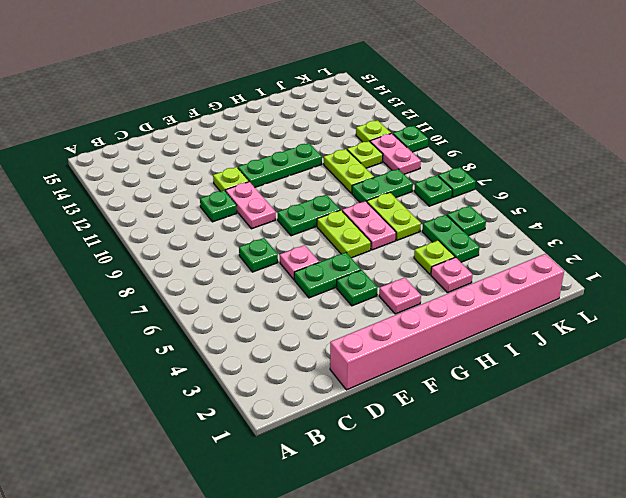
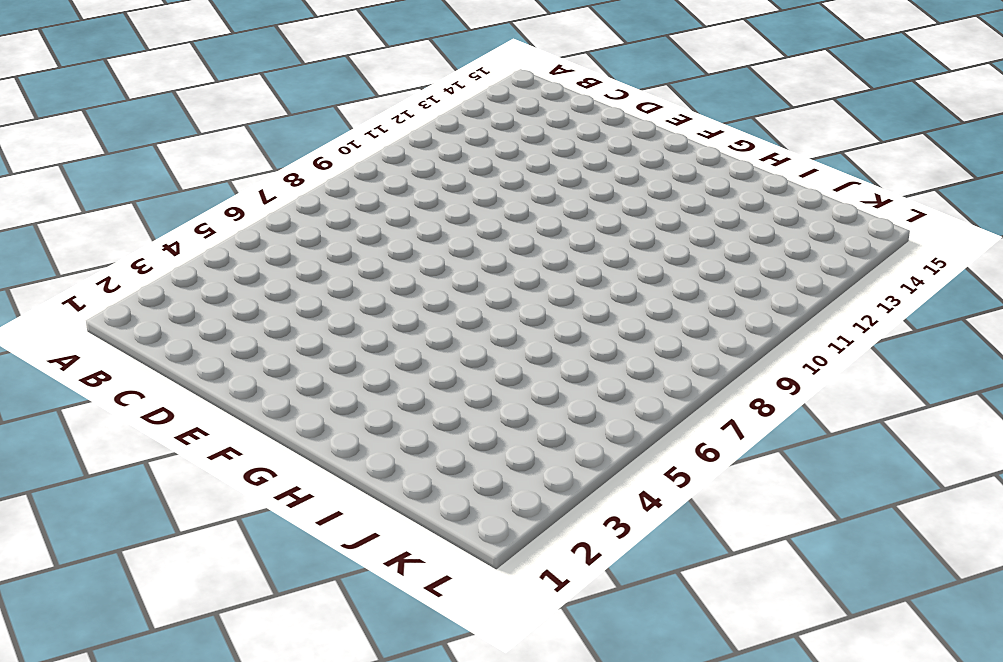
none -> pink brick D1:K1 level 1
none -> green plate D7 level 1
none -> green plate D10 level 1

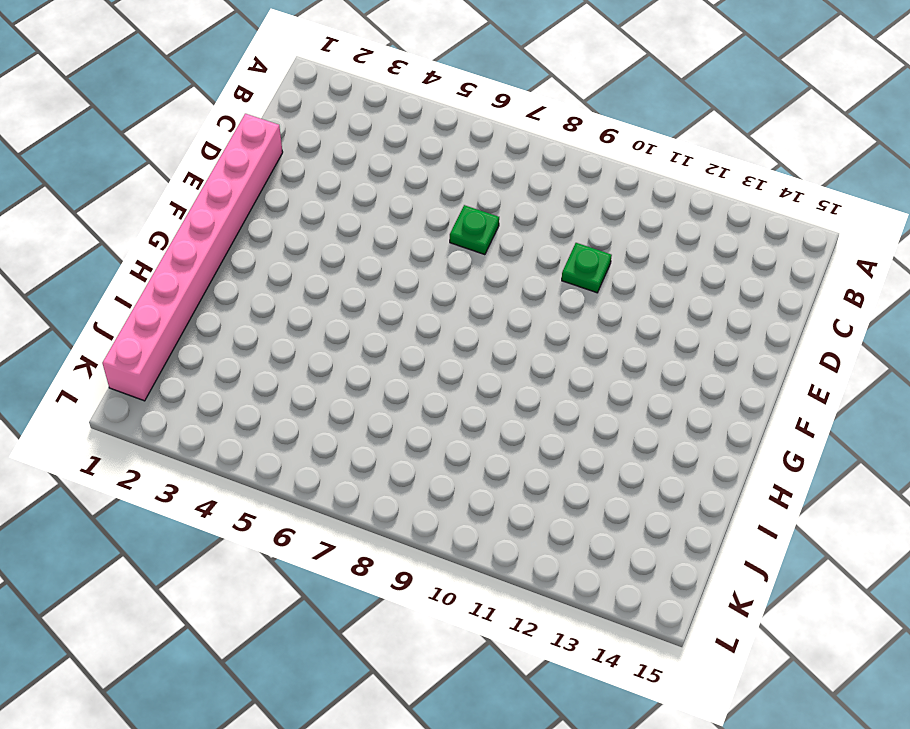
none -> green plate E5:F5 level 1
none -> pink plate E6 level 1
none -> pink plate E9:E10 level 1

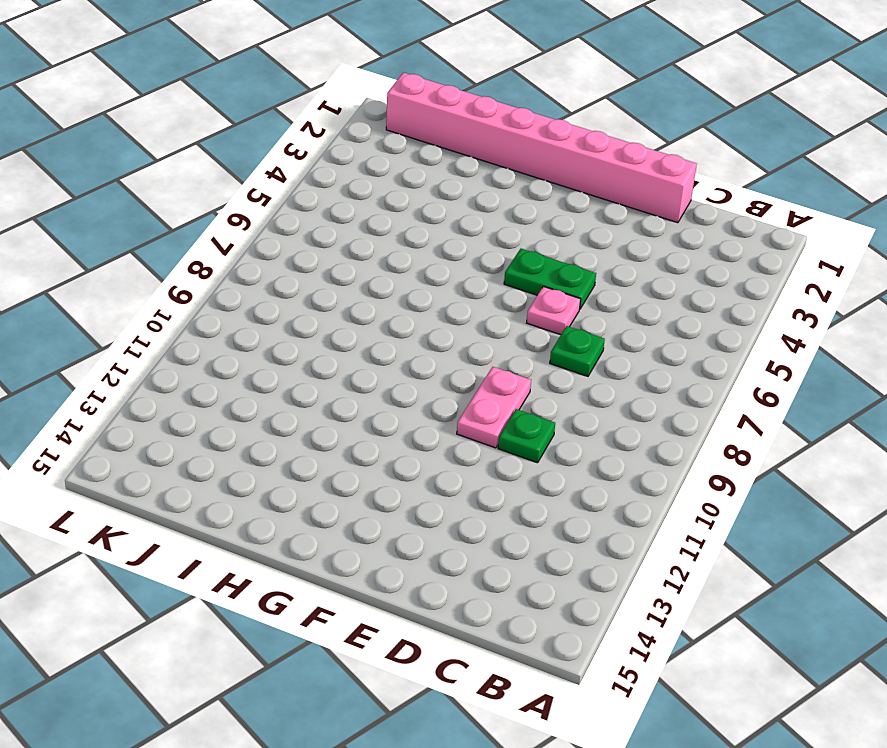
none -> lime plate E11 level 1
none -> green plate F4 level 1
none -> green plate F8:G8 level 1

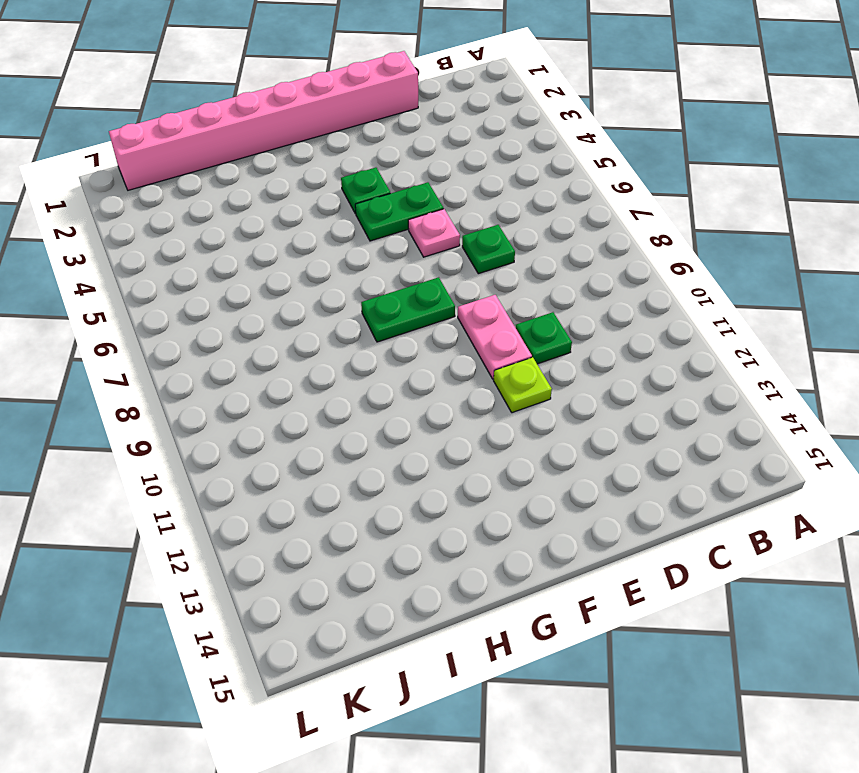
none -> green plate F11:H11 level 1
none -> pink plate G3 level 1
none -> lime plate G6:G7 level 1

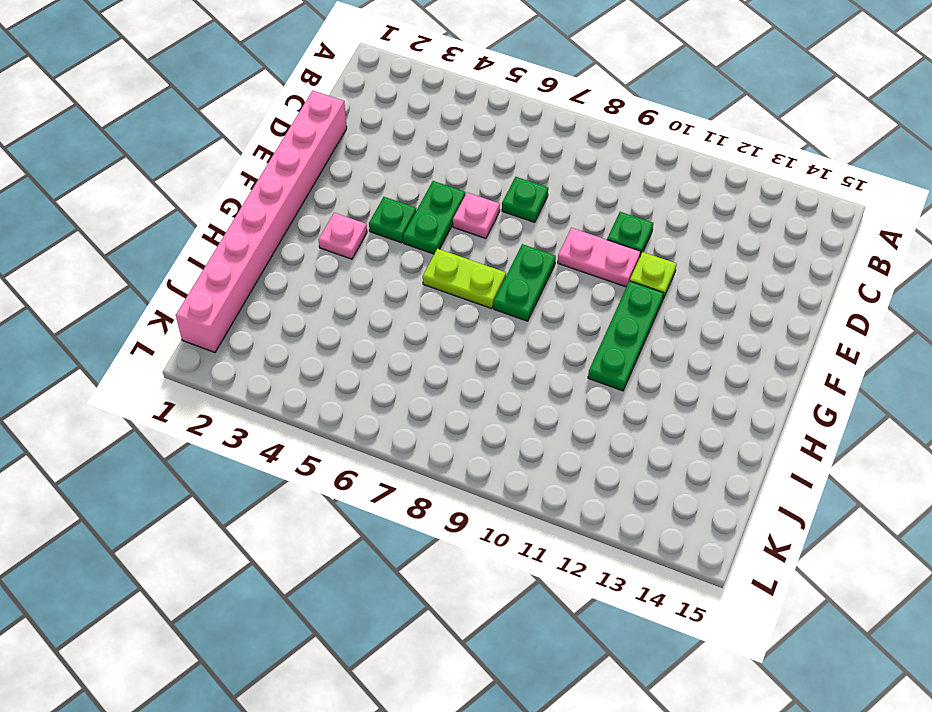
none -> pink plate H6:H7 level 1
none -> pink plate I3 level 1
none -> lime plate I4 level 1

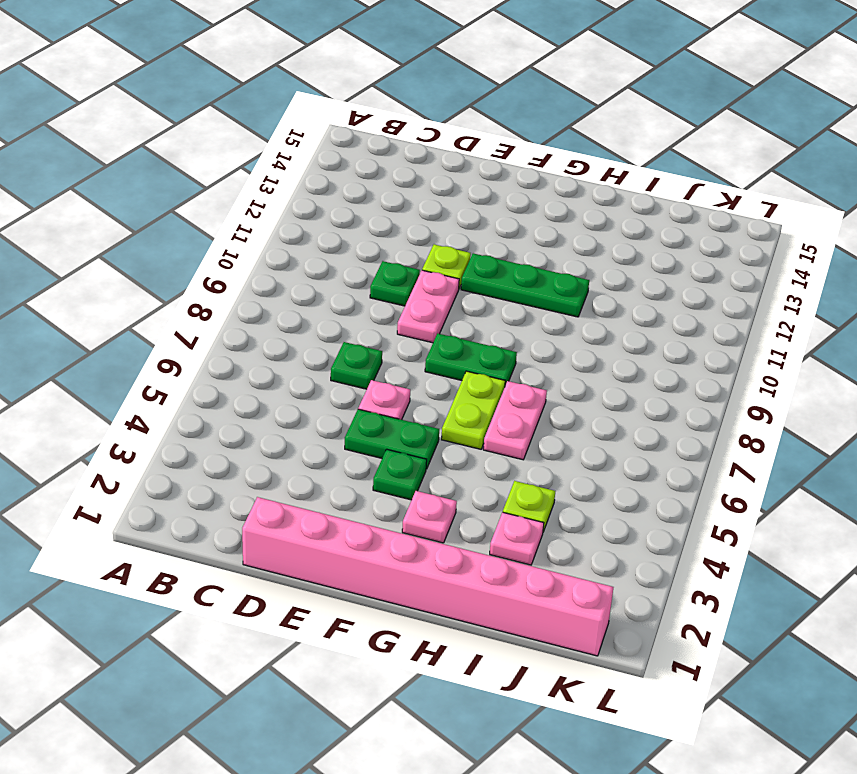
none -> lime plate I6:I7 level 1
none -> green plate I8:J8 level 1
none -> lime plate I9:I10 level 1

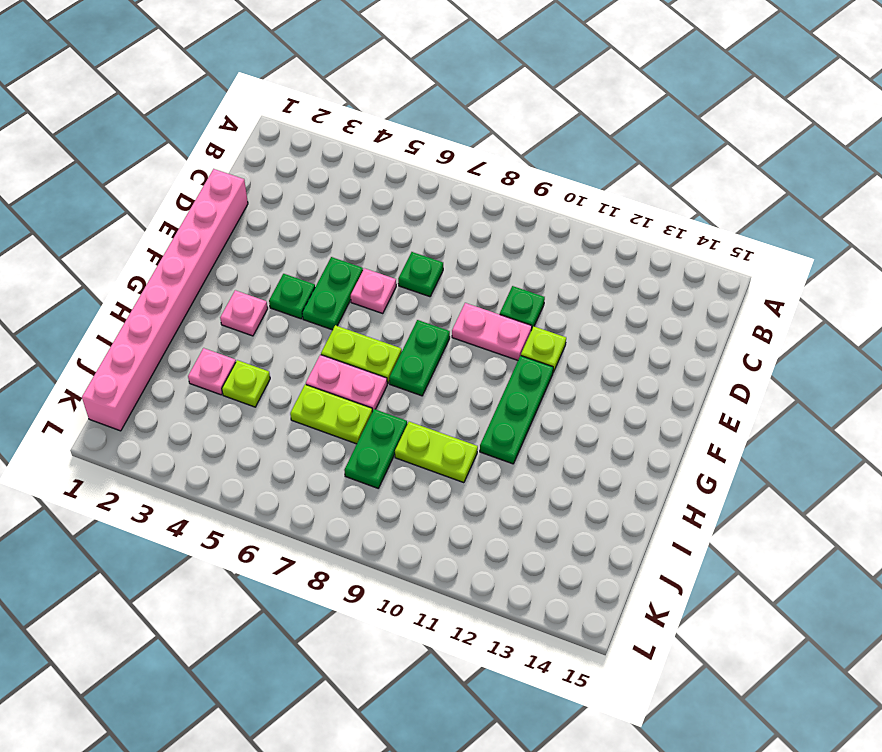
none -> green plate J4:J5 level 1
none -> lime plate J10 level 1
none -> green plate K5 level 1

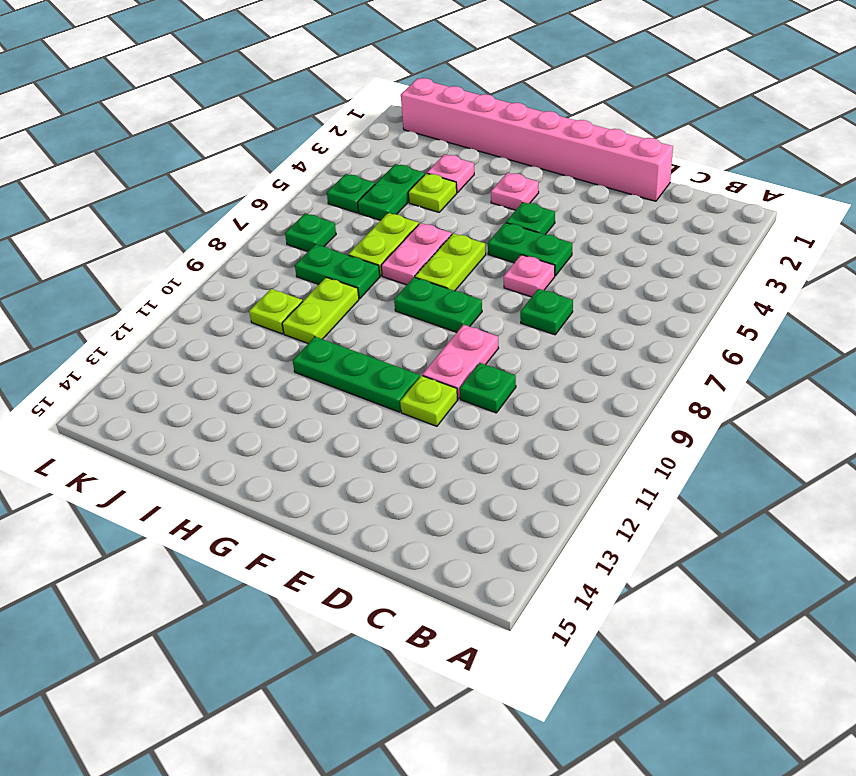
none -> pink plate K9:K10 level 1
none -> lime plate K11 level 1
none -> green plate L7 level 1

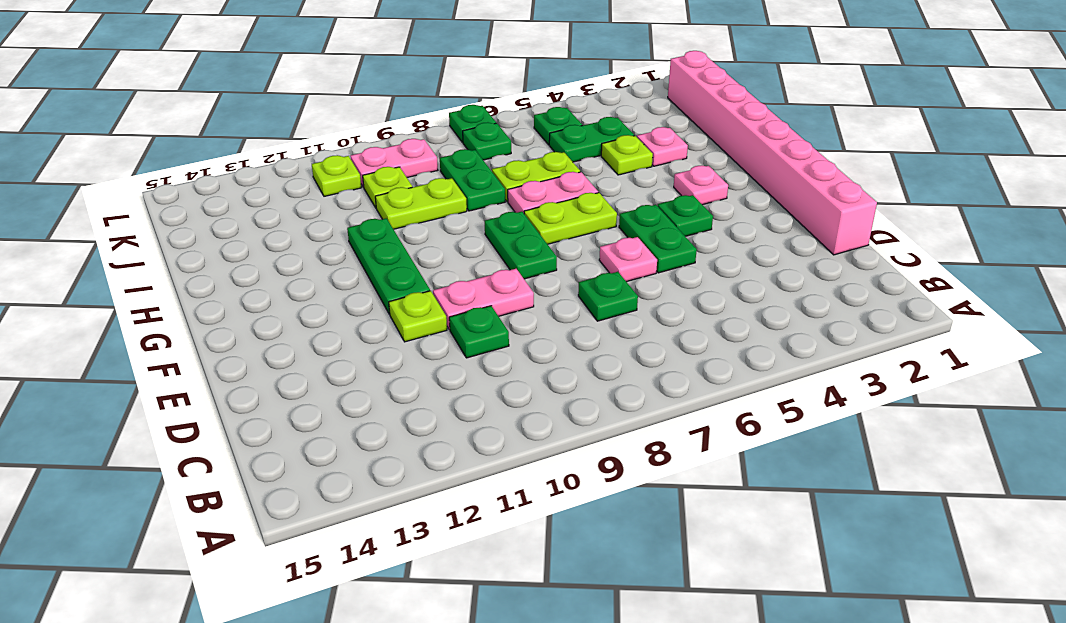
none -> green plate L10 level 1

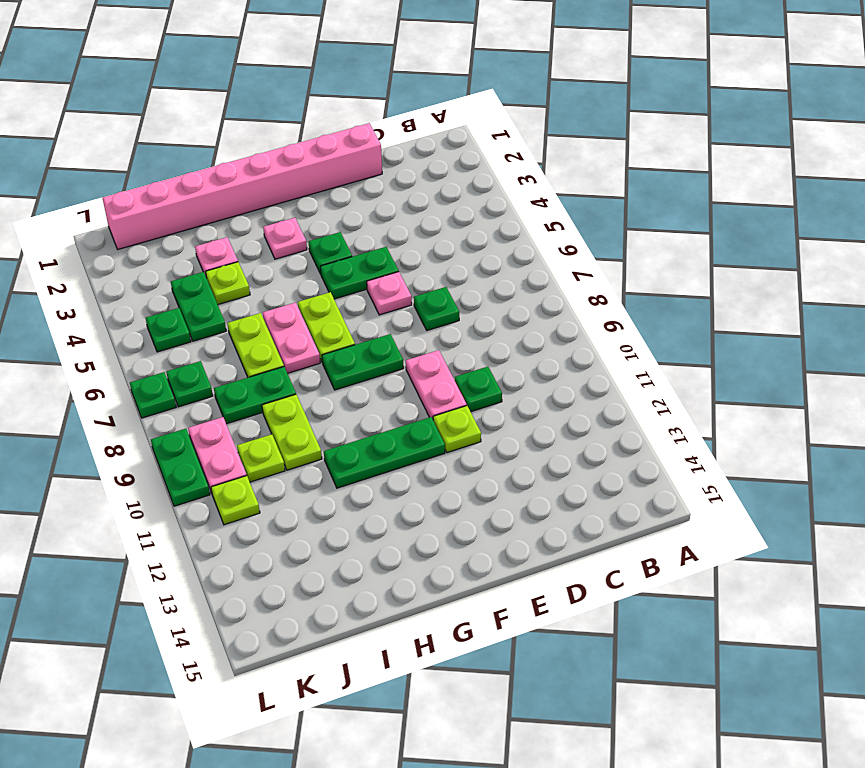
green plate L9:L10 level 1 -> green plate L10 level 1

